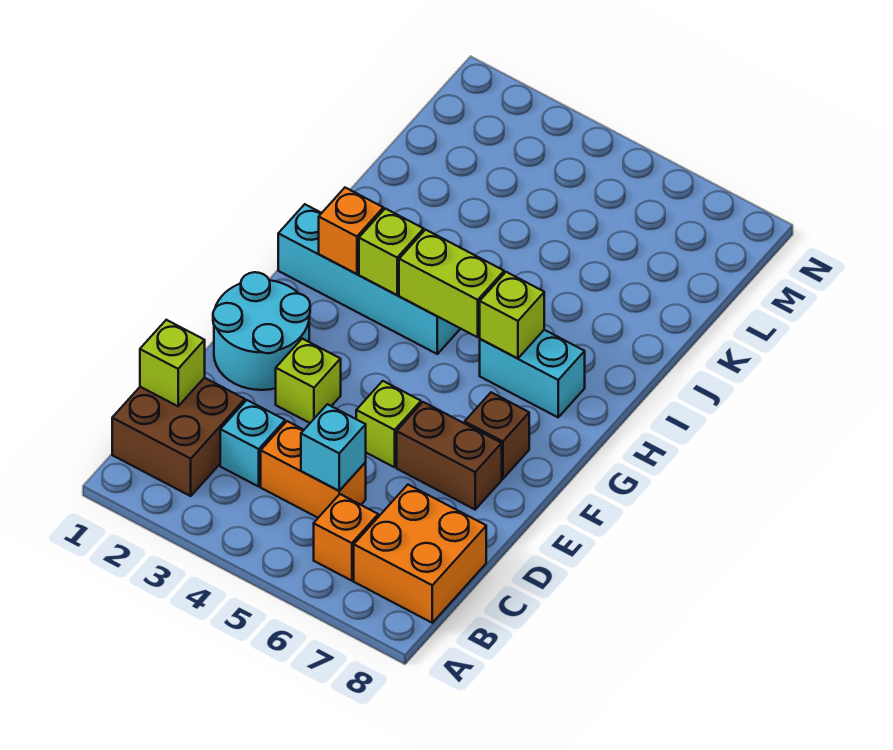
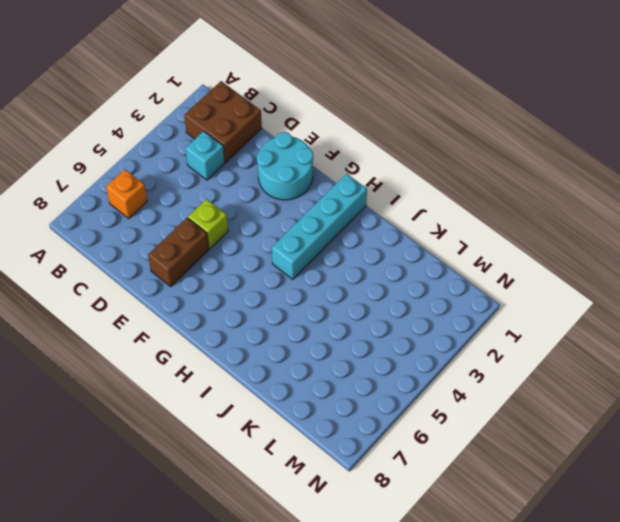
none -> orange brick B7:C8 level 1
none -> orange brick C4:C5 level 1
none -> lime brick E3 level 1

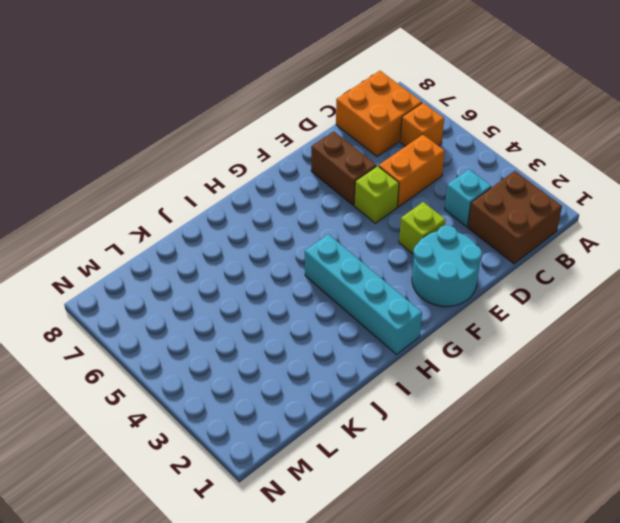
orange brick C5:D5 level 1 -> orange brick C4:C5 level 1
none -> brown brick F7 level 1
none -> cyan brick H6:H7 level 1
none -> lime brick C1 level 2

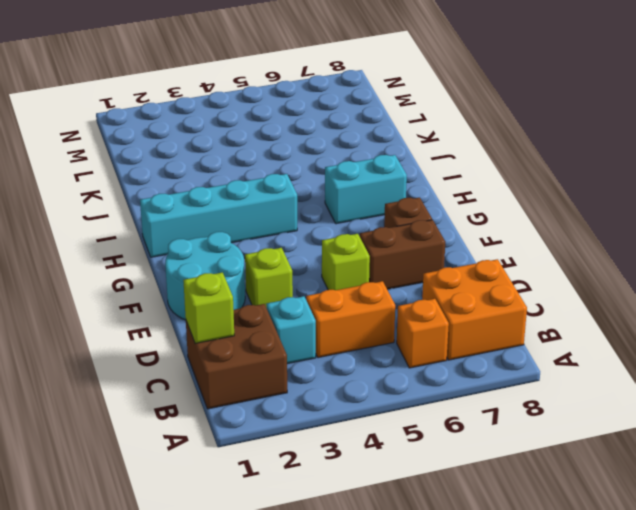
none -> cyan brick C5 level 2
none -> orange brick H2 level 2
none -> lime brick H3 level 2

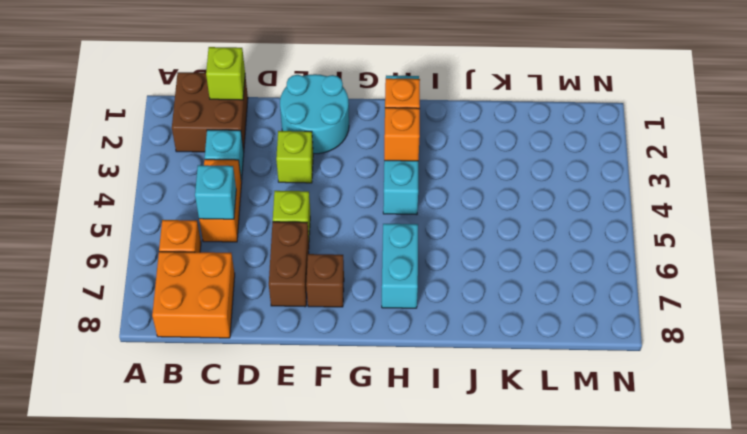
orange brick H3 level 2 -> lime brick H3 level 2
none -> lime brick H4:H5 level 2
none -> lime brick H6 level 2

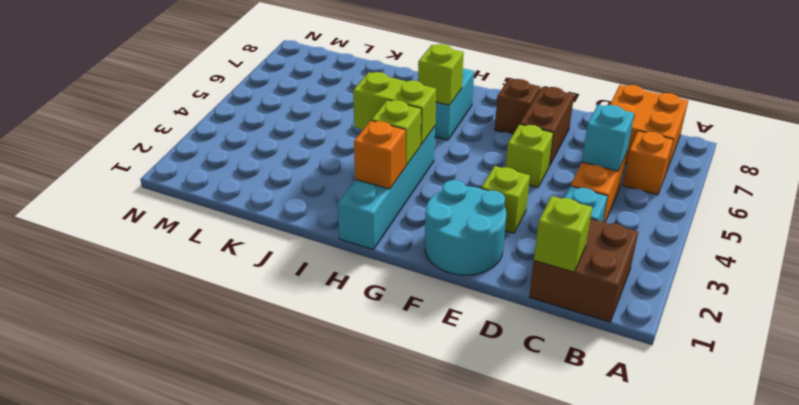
lime brick H4:I4 level 2 -> lime brick H4:H5 level 2

